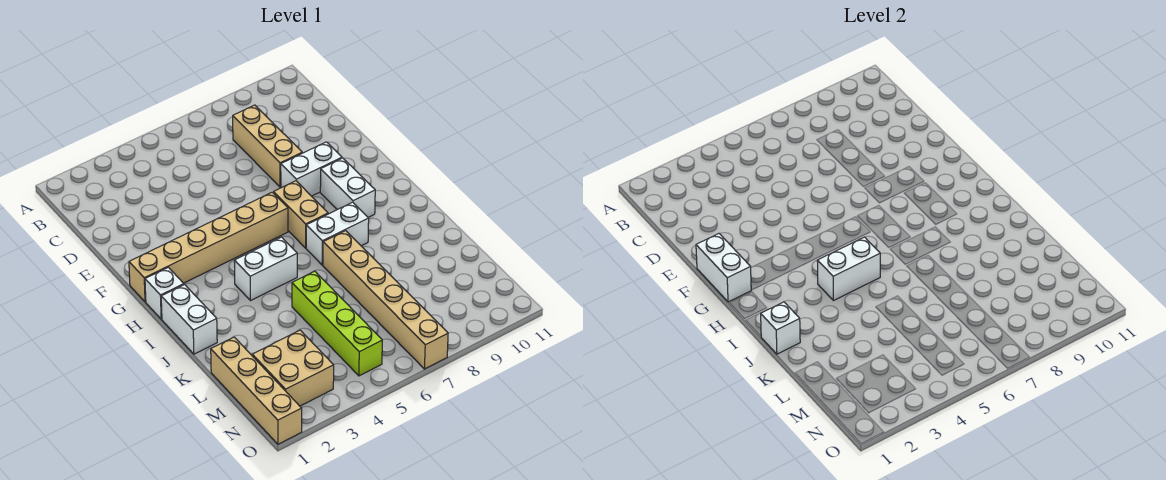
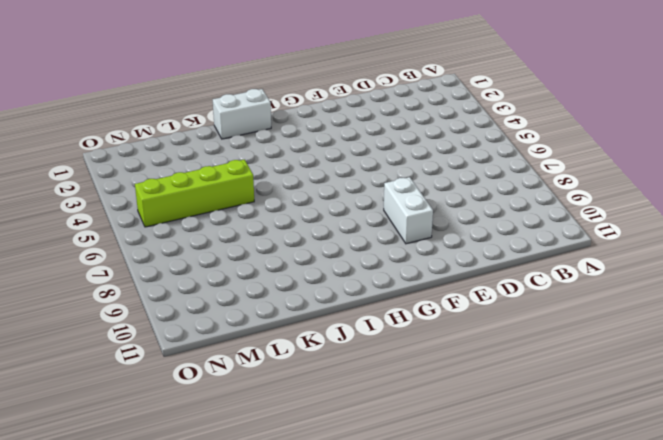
none -> tan brick C8:E8 level 1
none -> tan brick G1:G6 level 1
none -> tan brick G7:H7 level 1

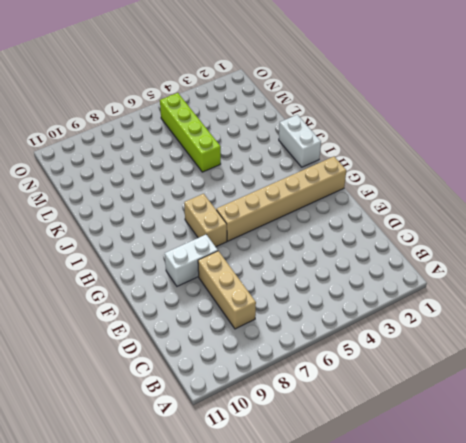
none -> white brick G9:H9 level 1
none -> white brick H1 level 1
none -> white brick I4:I5 level 1

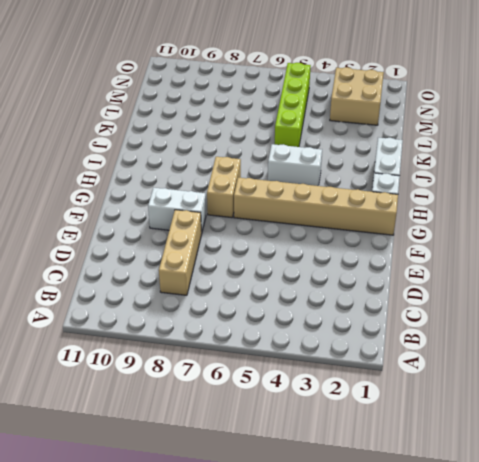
none -> white brick G9:H9 level 1
none -> white brick I7:I8 level 1
none -> tan brick J7:O7 level 1

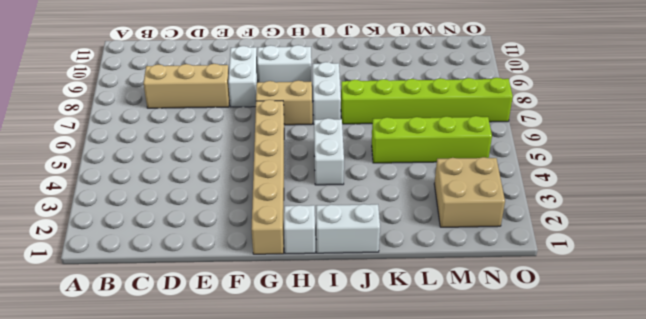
lime brick J7:O7 level 1 -> tan brick J7:O7 level 1
none -> tan brick L1:O1 level 1
none -> white brick F1:G1 level 2
none -> white brick I4:I5 level 2

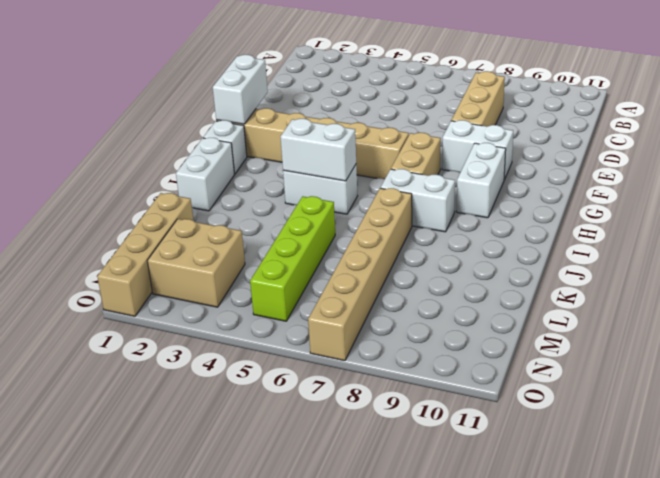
none -> white brick J1 level 2

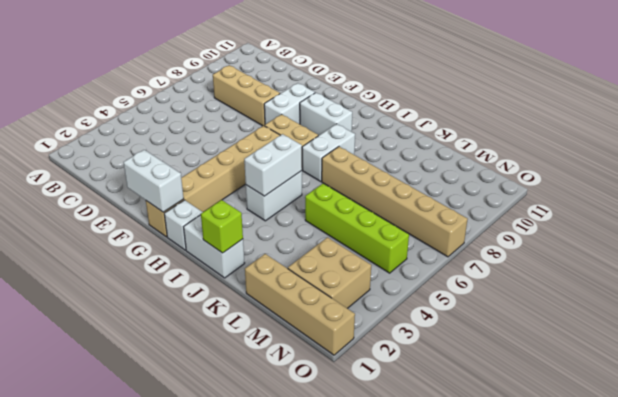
lime brick J1 level 2 -> white brick J1 level 2

